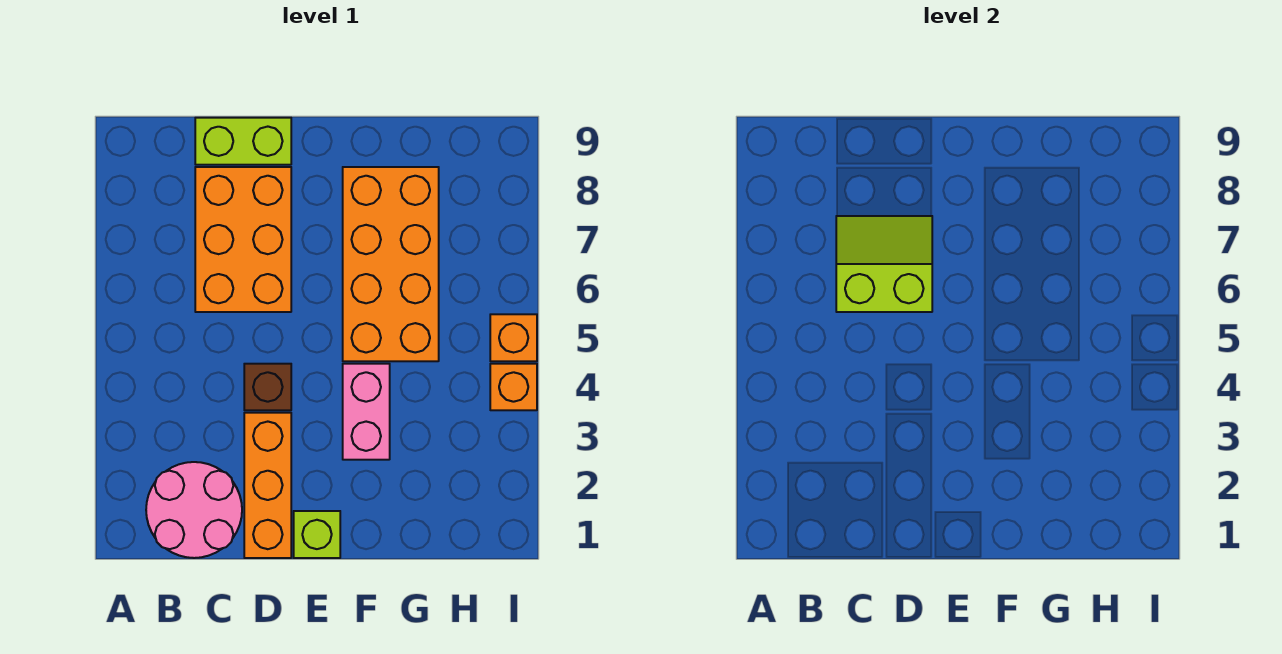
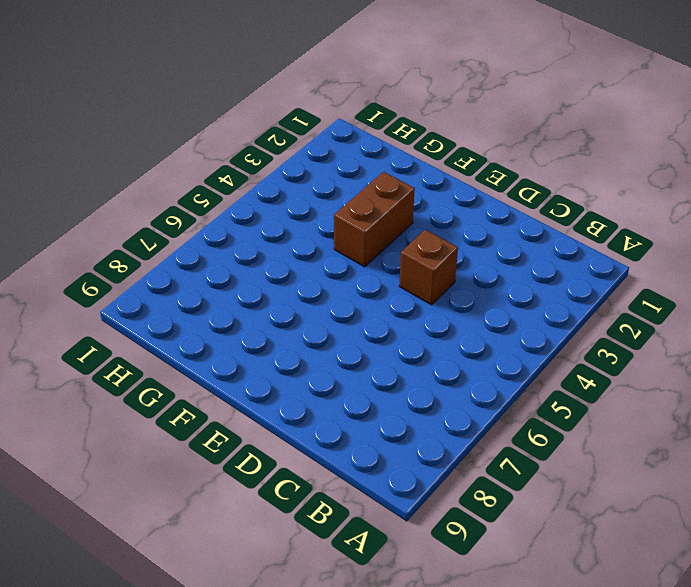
brown brick F3:F4 level 1 -> pink brick F3:F4 level 1
none -> pink round brick B1:C2 level 1
none -> orange brick C6:D8 level 1

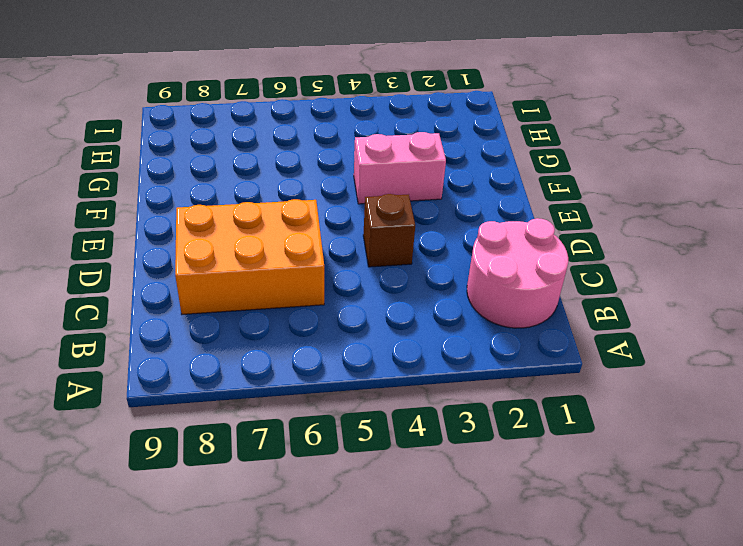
none -> lime brick C9:D9 level 1
none -> orange brick D1:D3 level 1

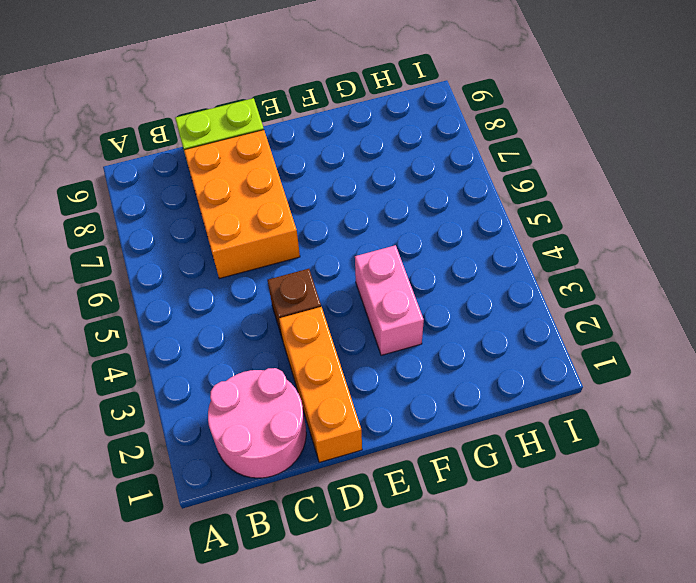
none -> lime brick E1 level 1
none -> orange brick F5:G8 level 1

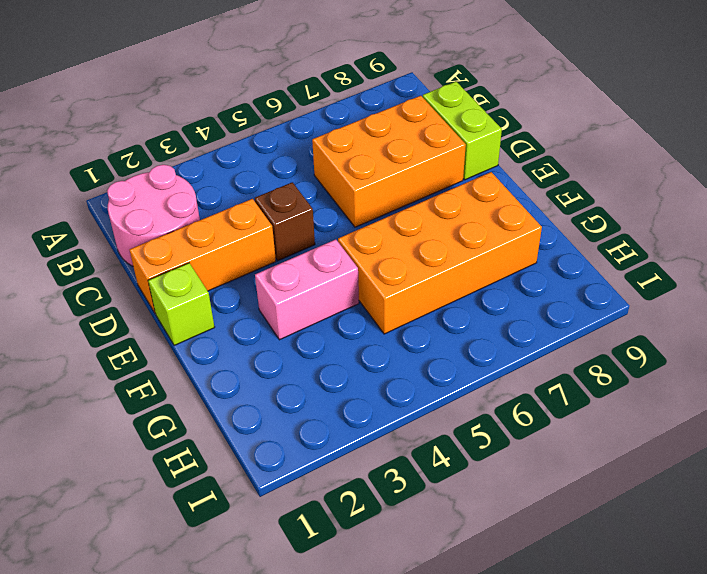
none -> orange brick I4 level 1
none -> orange brick I5 level 1

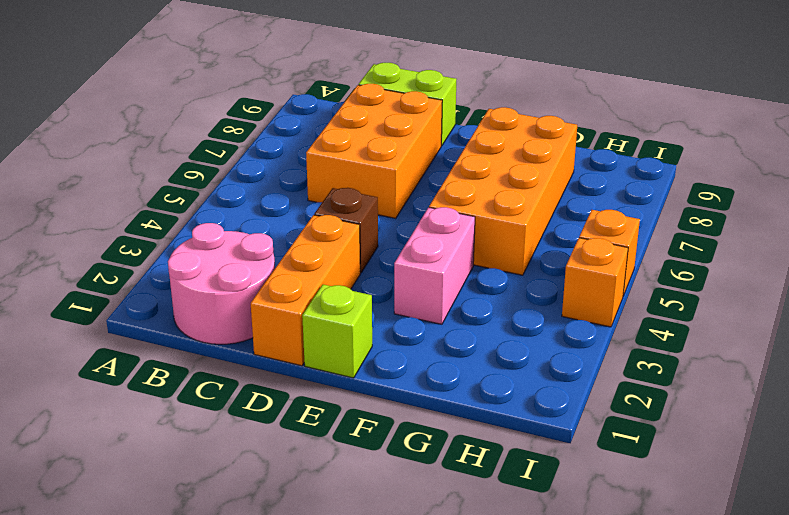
none -> lime slope C6:D7 level 2 top 6

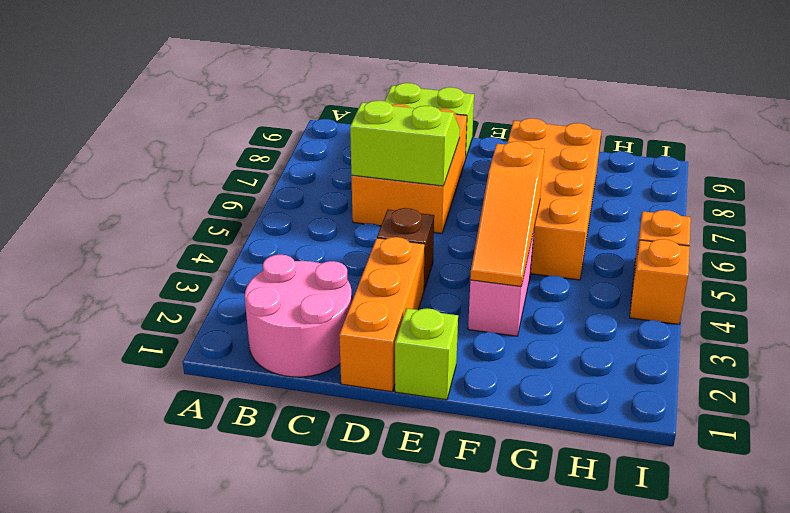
orange slope F3:F5 level 2 top 5 -> none

